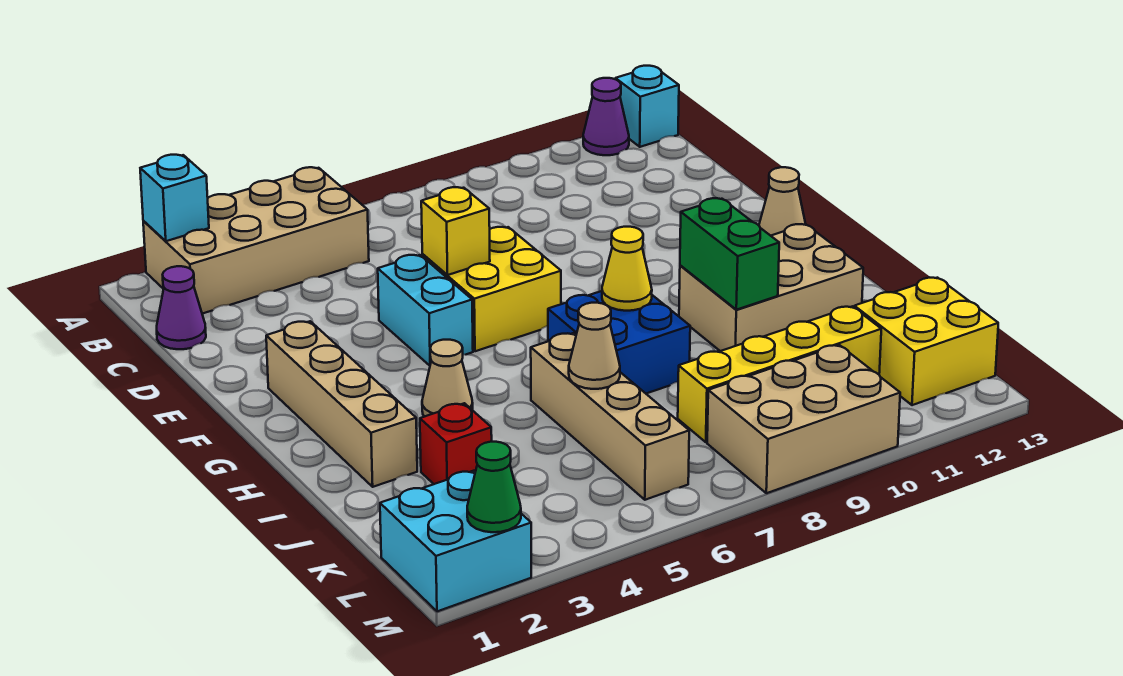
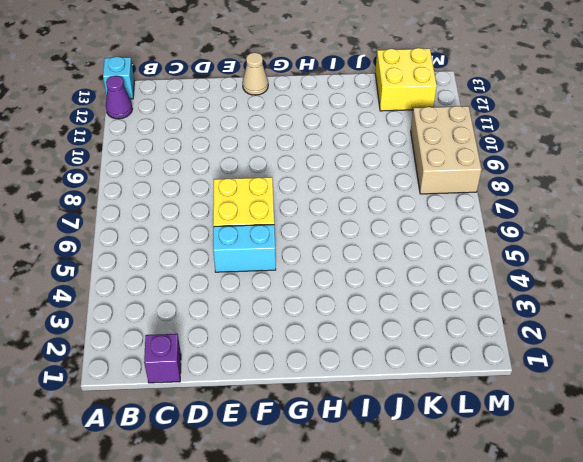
purple brick C1 level 1 -> purple cone C1 level 1
none -> tan brick A2:B5 level 1
none -> tan brick F2:I2 level 1
none -> tan cone H4 level 1

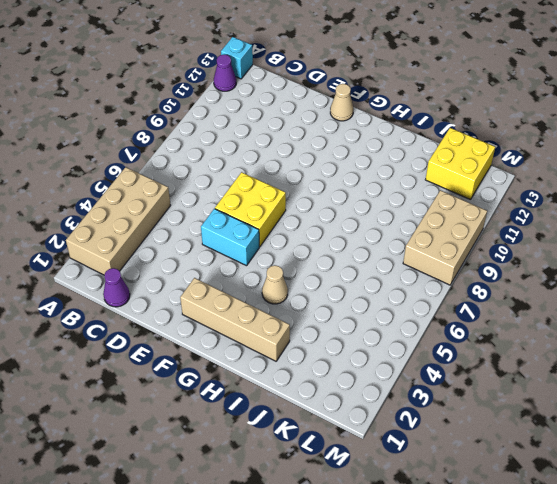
none -> blue brick H7:I8 level 1
none -> tan brick H10:I12 level 1
none -> tan brick I6:L6 level 1

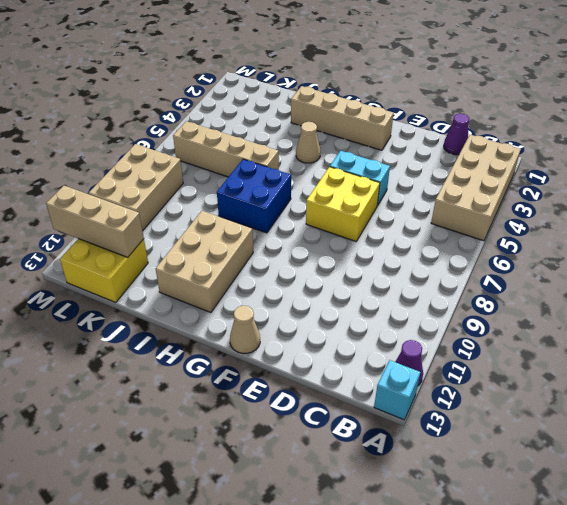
tan brick K12:M12 level 2 -> none
none -> red brick J3 level 1
none -> yellow brick K8:K11 level 1
none -> cyan brick L1:M2 level 1

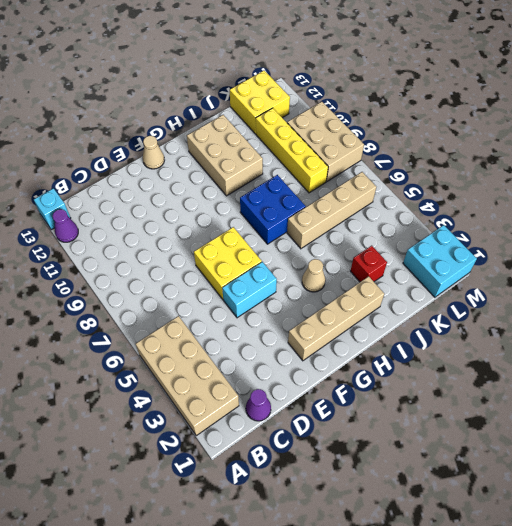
none -> cyan brick A2 level 2
none -> yellow brick E6 level 2
none -> yellow cone H8 level 2

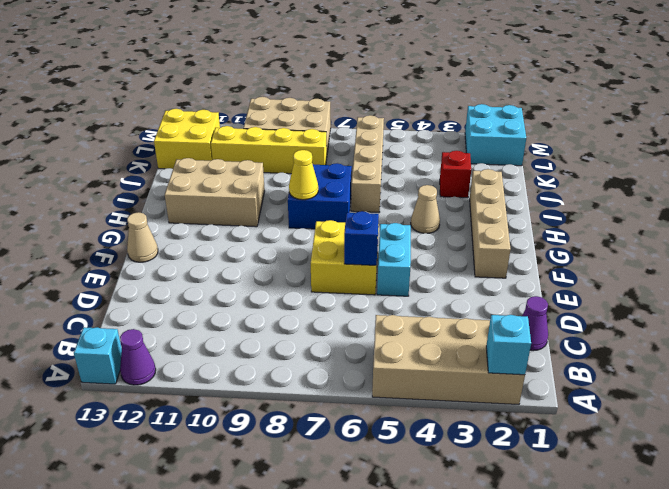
blue brick E6 level 2 -> yellow brick E6 level 2
none -> green brick H10:I10 level 2
none -> tan cone J6 level 2
none -> green cone M2 level 2

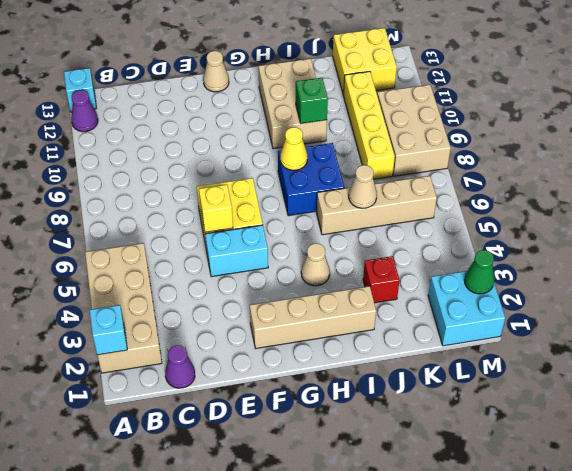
green brick I10 level 2 -> green brick H10:I10 level 2

